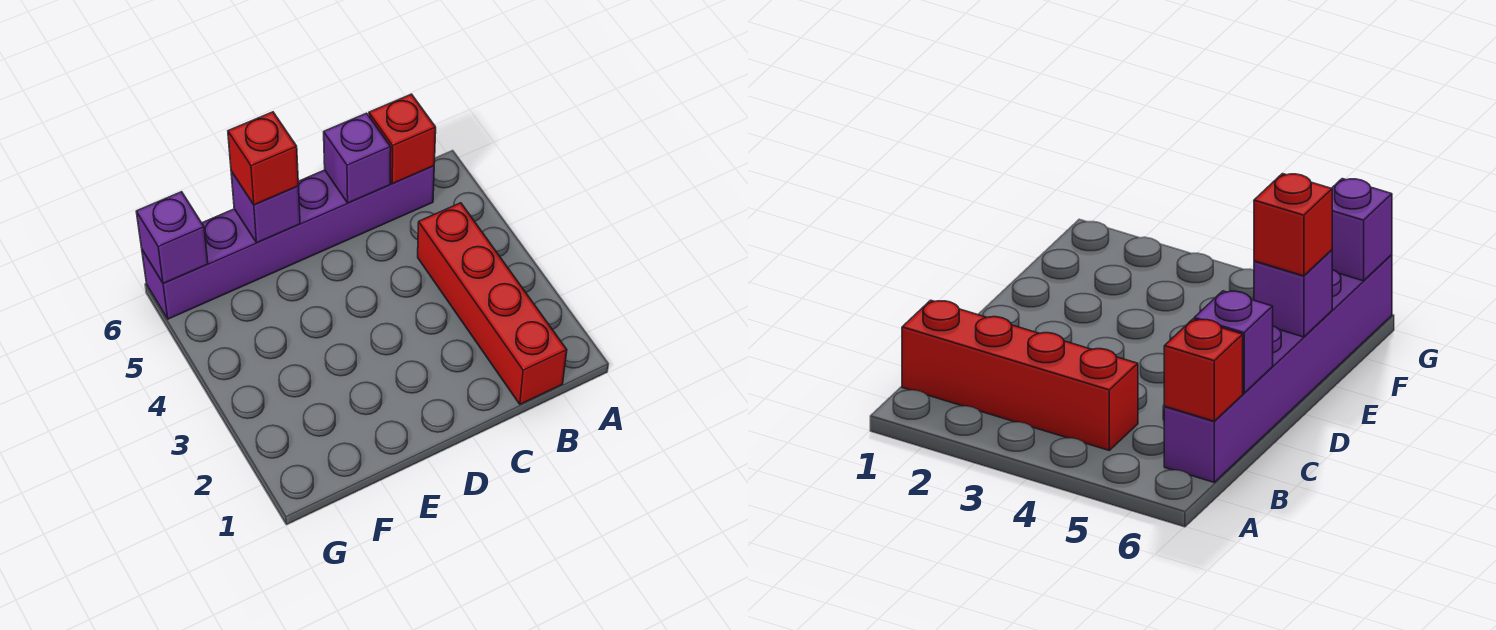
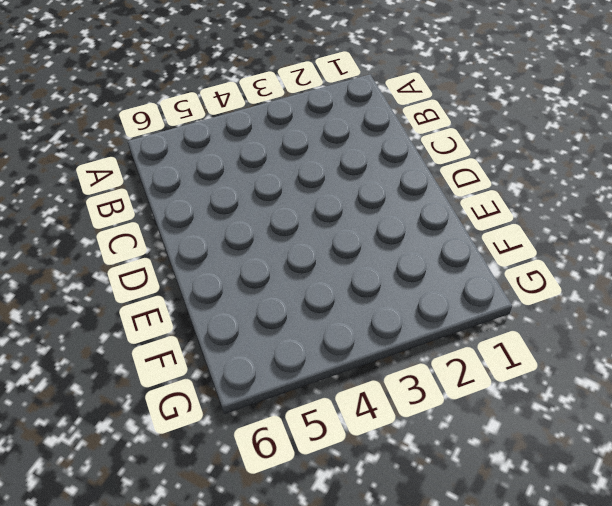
none -> red brick B1:B4 level 1
none -> purple brick B6:G6 level 1

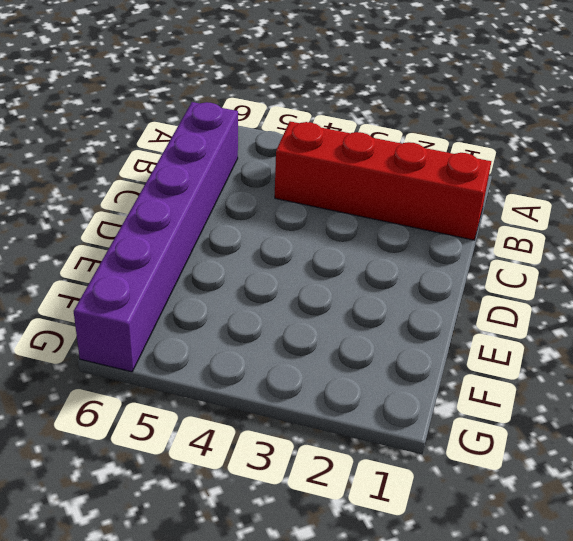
none -> red brick B6 level 2
none -> purple brick C6 level 2

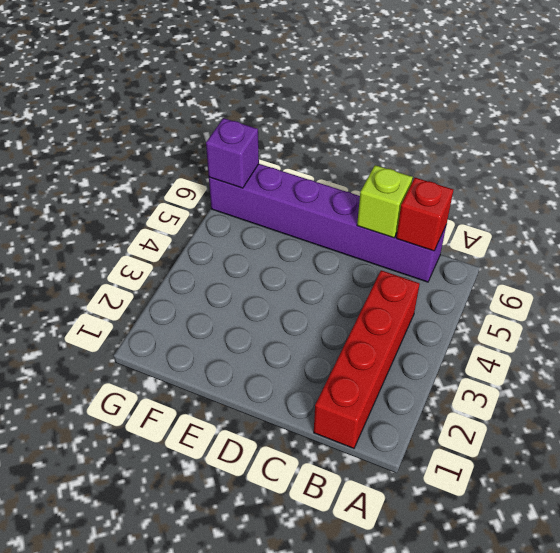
lime brick C6 level 2 -> purple brick C6 level 2
none -> purple brick E6 level 2
none -> red brick E6 level 3

